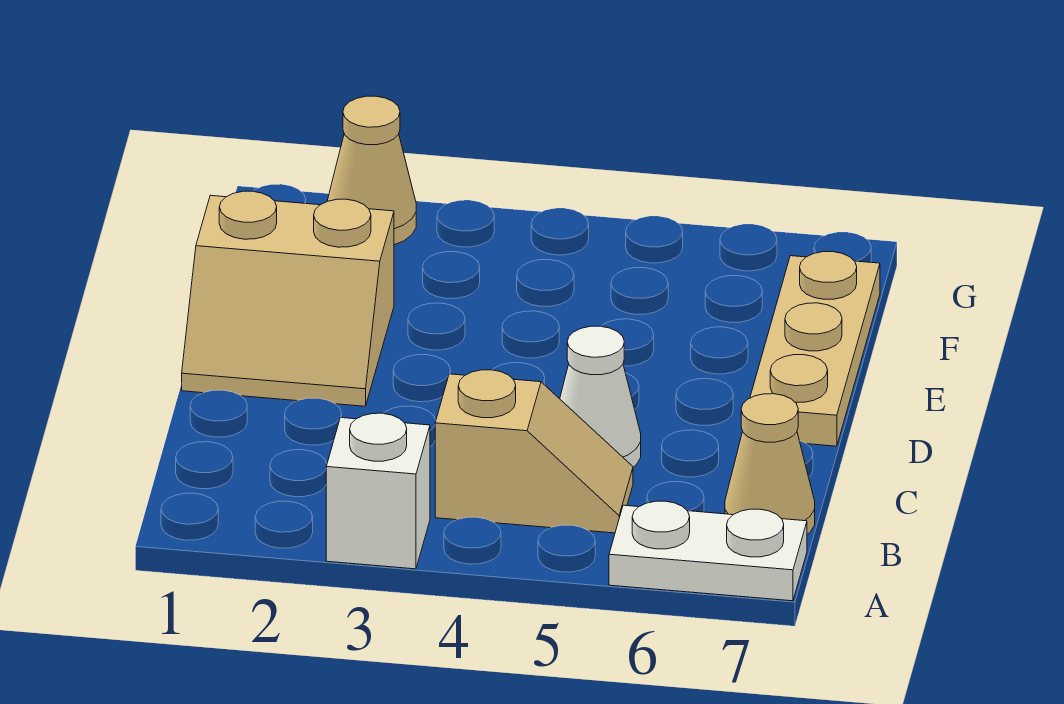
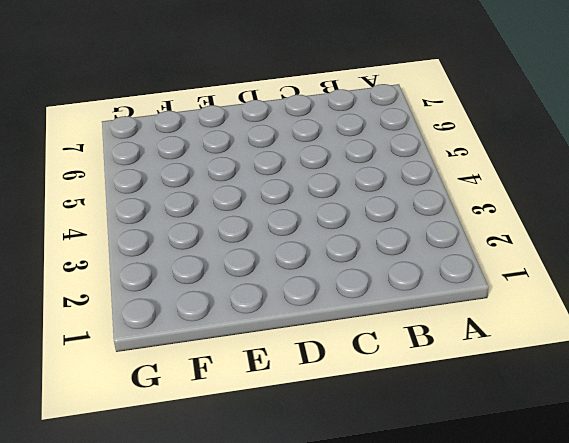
none -> white brick A3 level 1
none -> white plate A6:A7 level 1

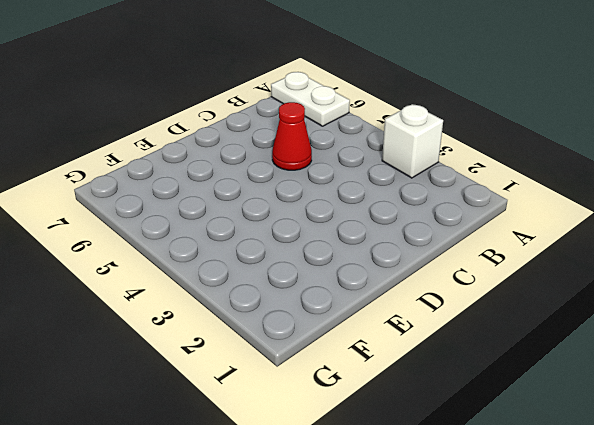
red cone C5 level 1 -> white cone C5 level 1
none -> tan slope B4:B5 level 1 top 4
none -> tan cone B7 level 1

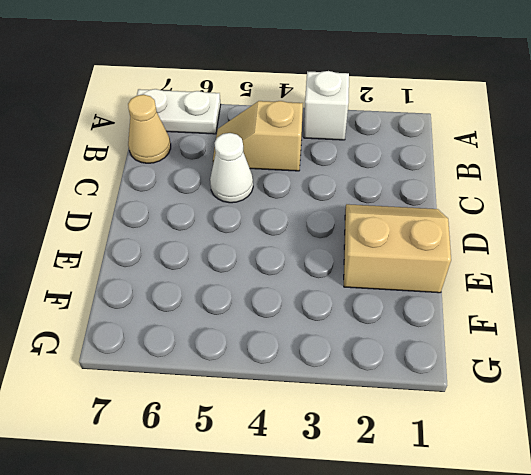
none -> tan plate D7:F7 level 1
none -> tan cone G2 level 1

